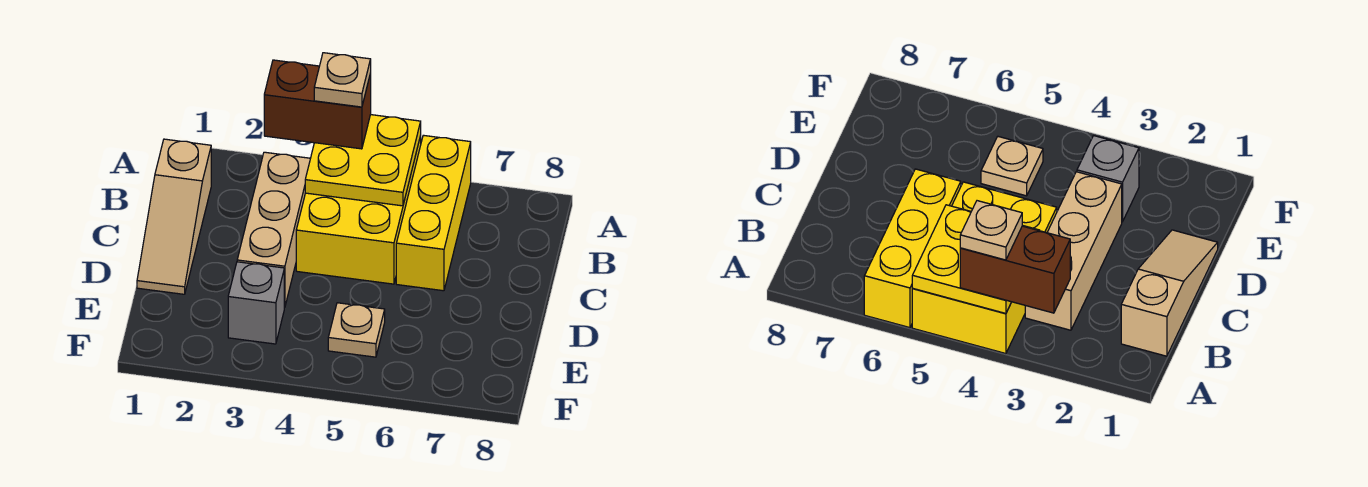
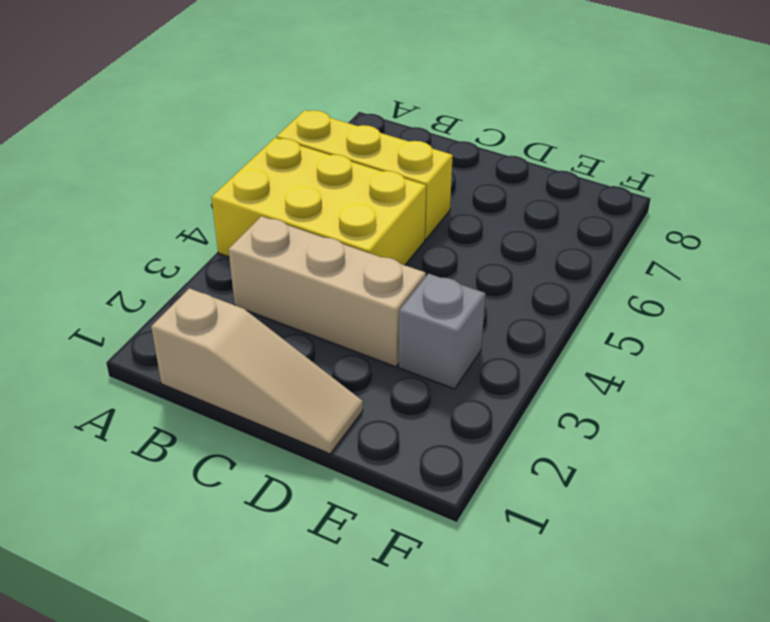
none -> tan plate E5 level 1
none -> yellow plate A4:B5 level 2

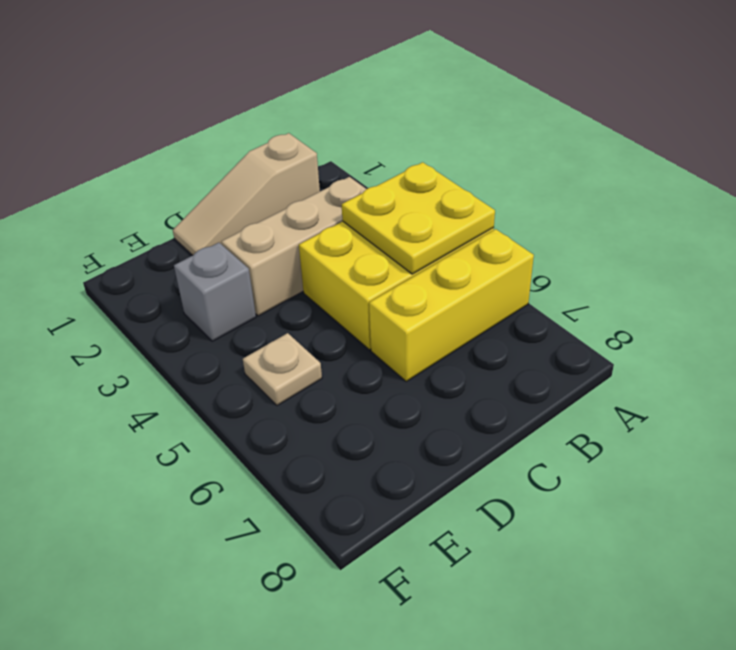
none -> brown brick A3:A4 level 3
none -> tan plate A4 level 4

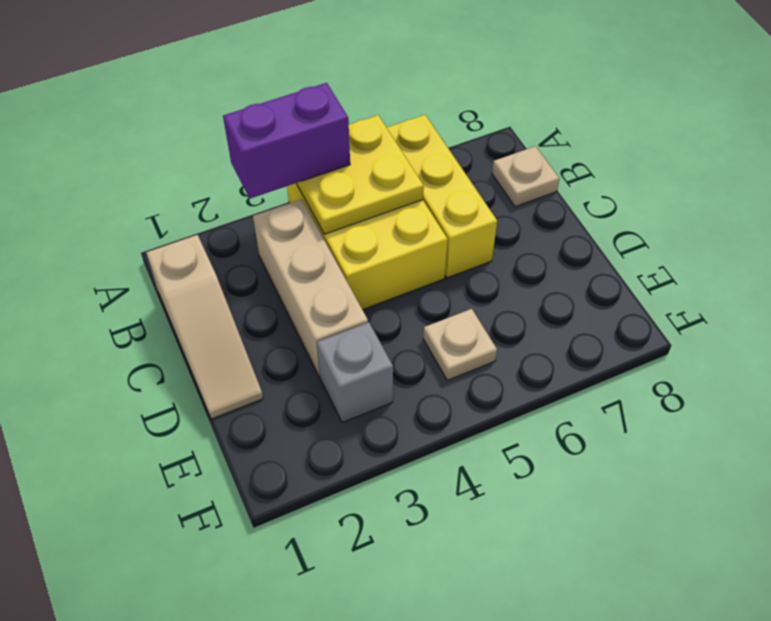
purple brick A3:A4 level 3 -> brown brick A3:A4 level 3
tan plate B8 level 1 -> tan plate A4 level 4

